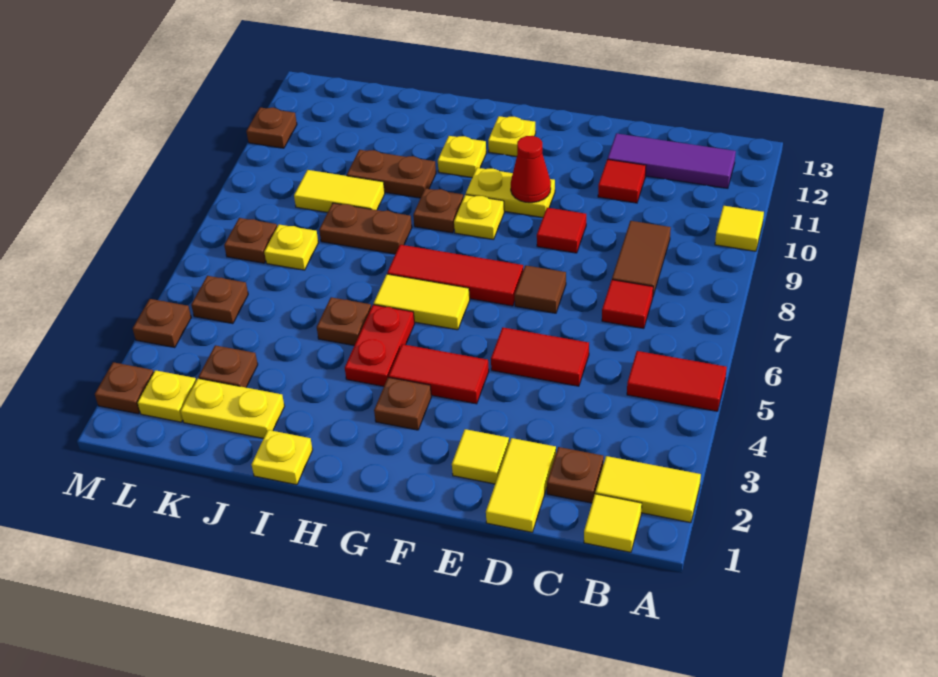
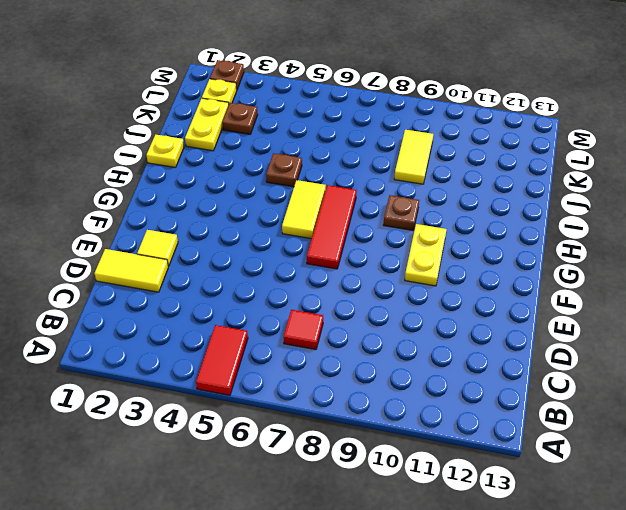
none -> yellow tile A2:B2 level 1
none -> yellow tile A10 level 1
none -> yellow tile B1 level 1
none -> purple tile B12:D12 level 1

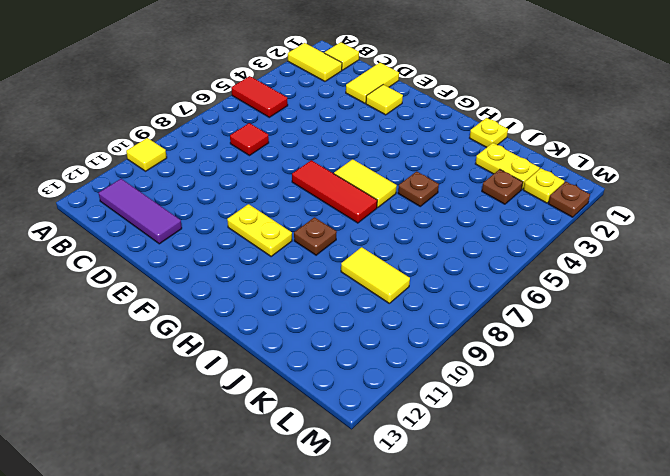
none -> brown plate C2 level 1
none -> brown tile C8:C9 level 1
none -> red tile D5:E5 level 1
none -> red tile D11 level 1

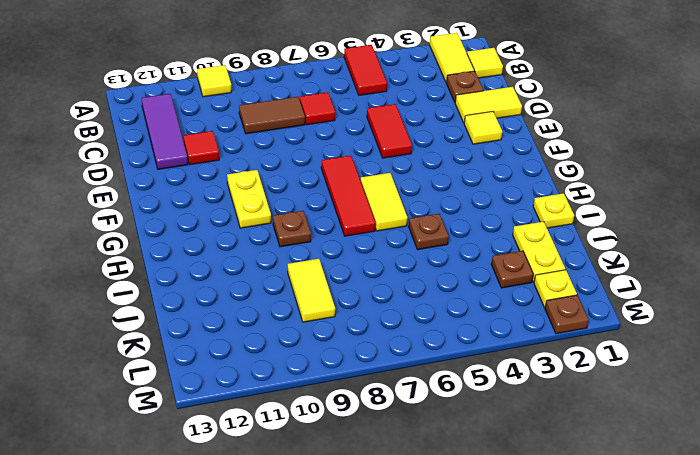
none -> brown tile E7 level 1
none -> red tile E9 level 1
none -> red tile F4:G4 level 1
none -> brown plate G3 level 1

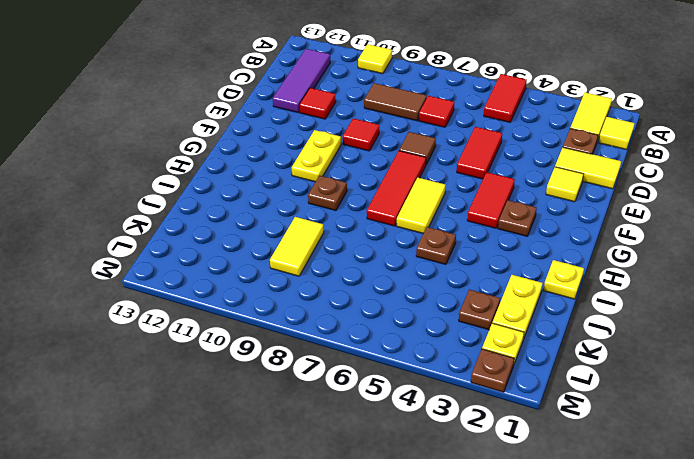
none -> yellow plate G9 level 1
none -> yellow plate G12 level 1
none -> red plate H4:H5 level 1
none -> yellow plate H11 level 1

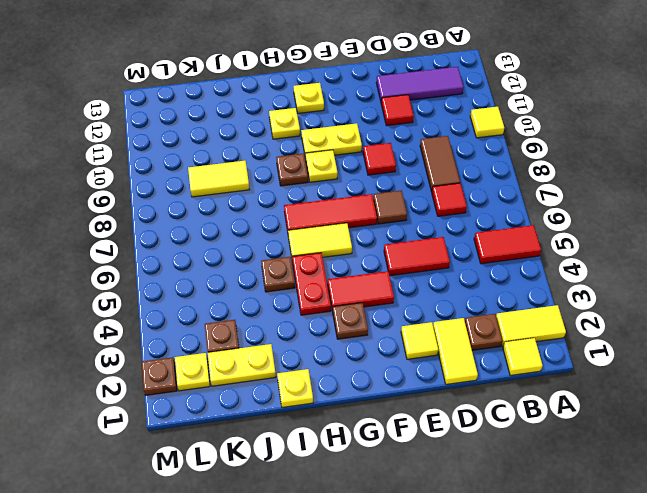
none -> brown plate I8:J8 level 1
none -> brown plate I10:J10 level 1
none -> yellow plate K7 level 1
none -> brown plate L5 level 1

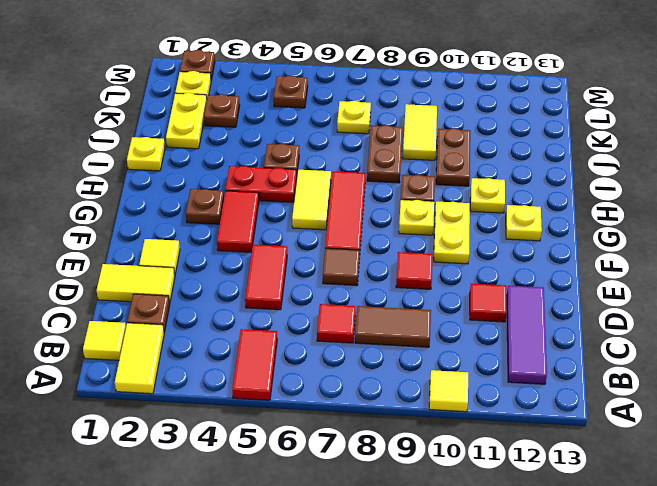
none -> brown plate L7 level 1
none -> brown plate M4 level 1
none -> brown plate M11 level 1
none -> red cone F10 level 2

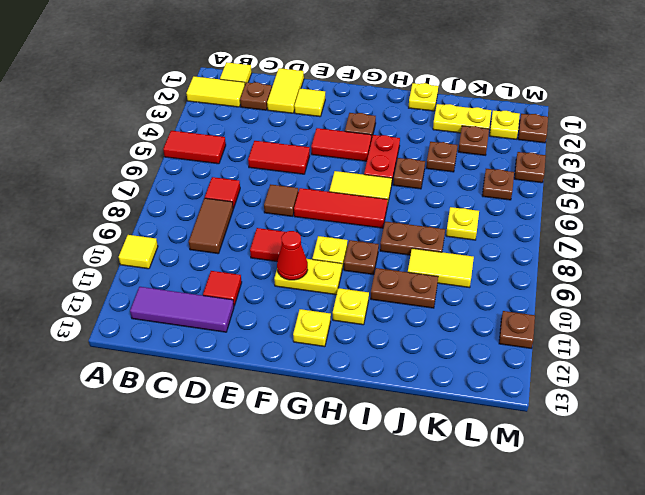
brown plate J4 level 1 -> brown plate L7 level 1

